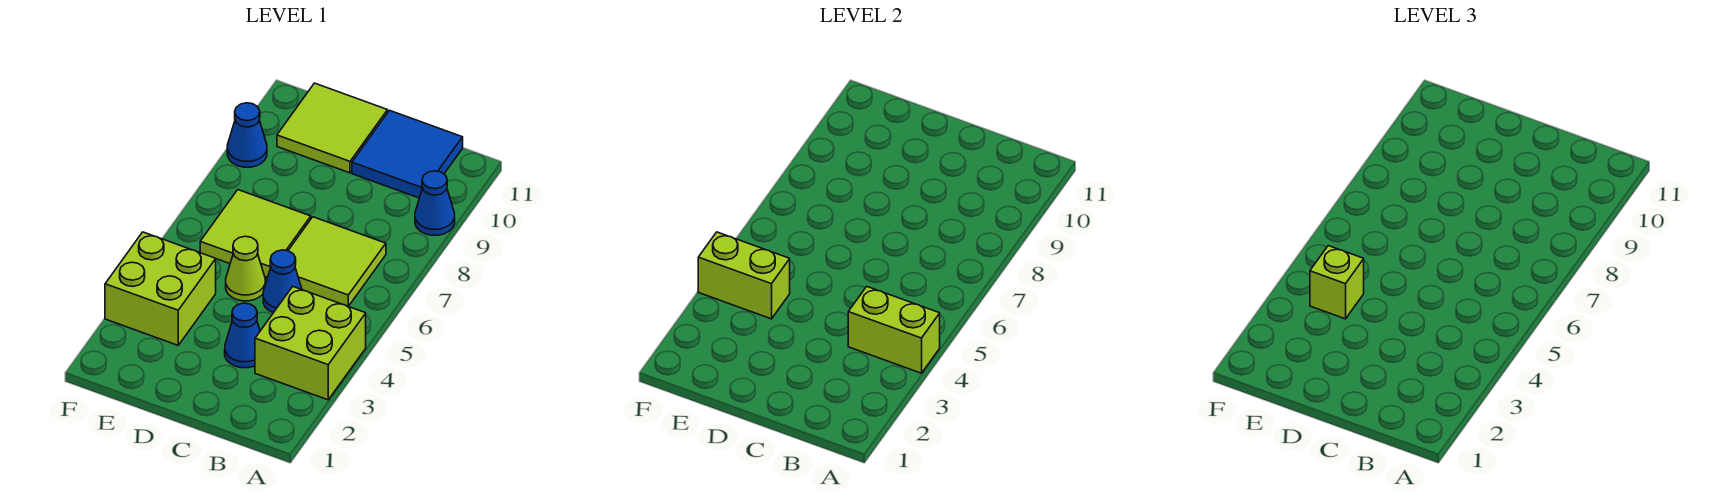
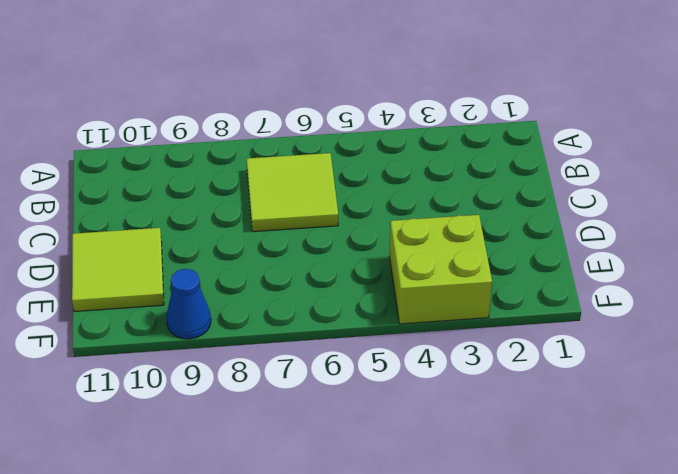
none -> lime brick A3:B4 level 1
none -> blue cone A9 level 1
none -> blue tile B10:C11 level 1

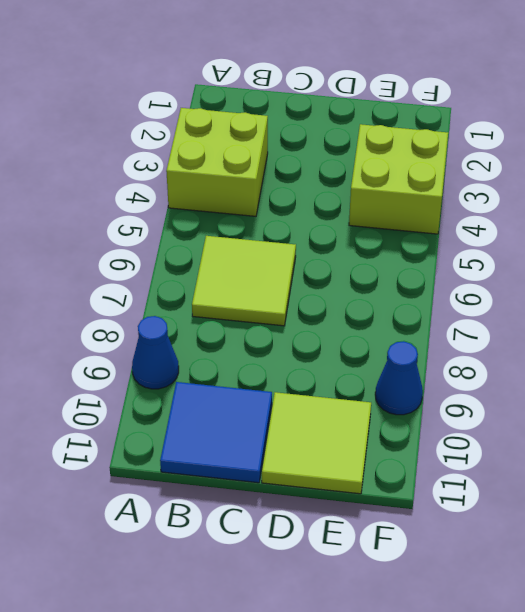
none -> blue cone C3 level 1
none -> blue cone C5 level 1
none -> lime cone D5 level 1

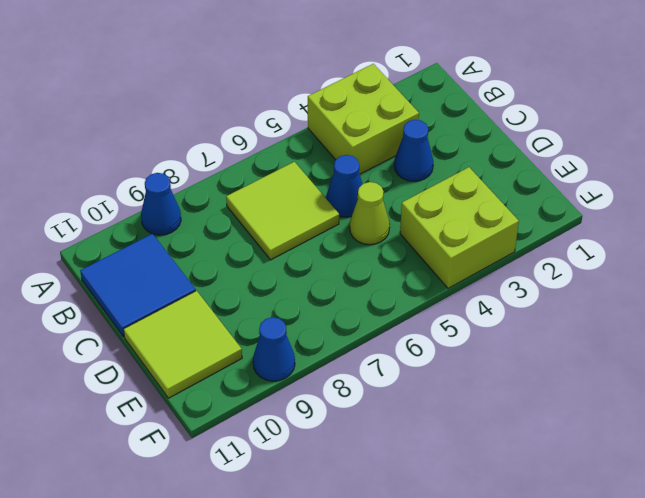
none -> lime tile D6:E7 level 1
none -> lime brick A4:B4 level 2
none -> lime brick E4:F4 level 2

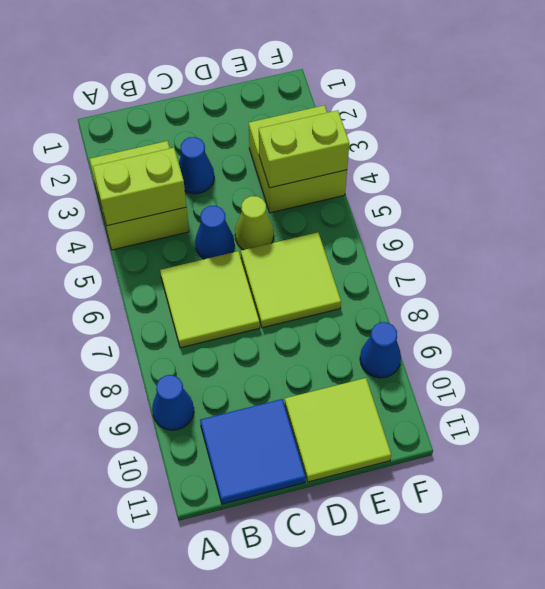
none -> lime brick E4 level 3

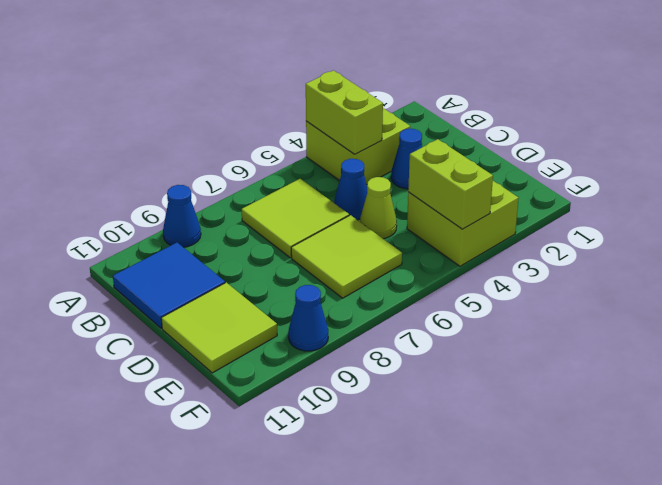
none -> lime brick E4 level 3

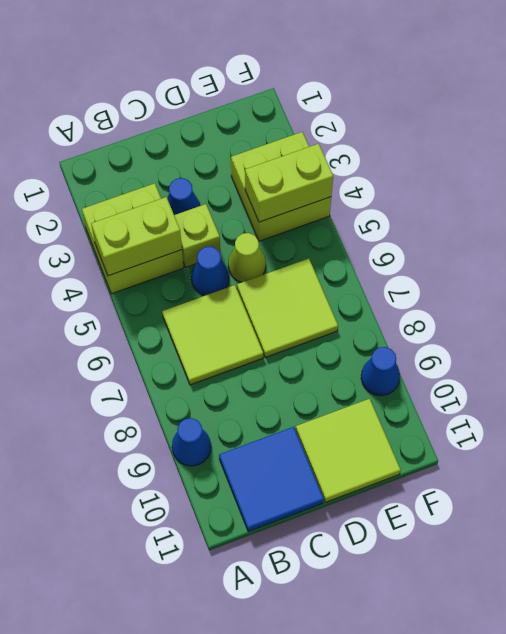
lime brick C4 level 1 -> lime brick E4 level 3

